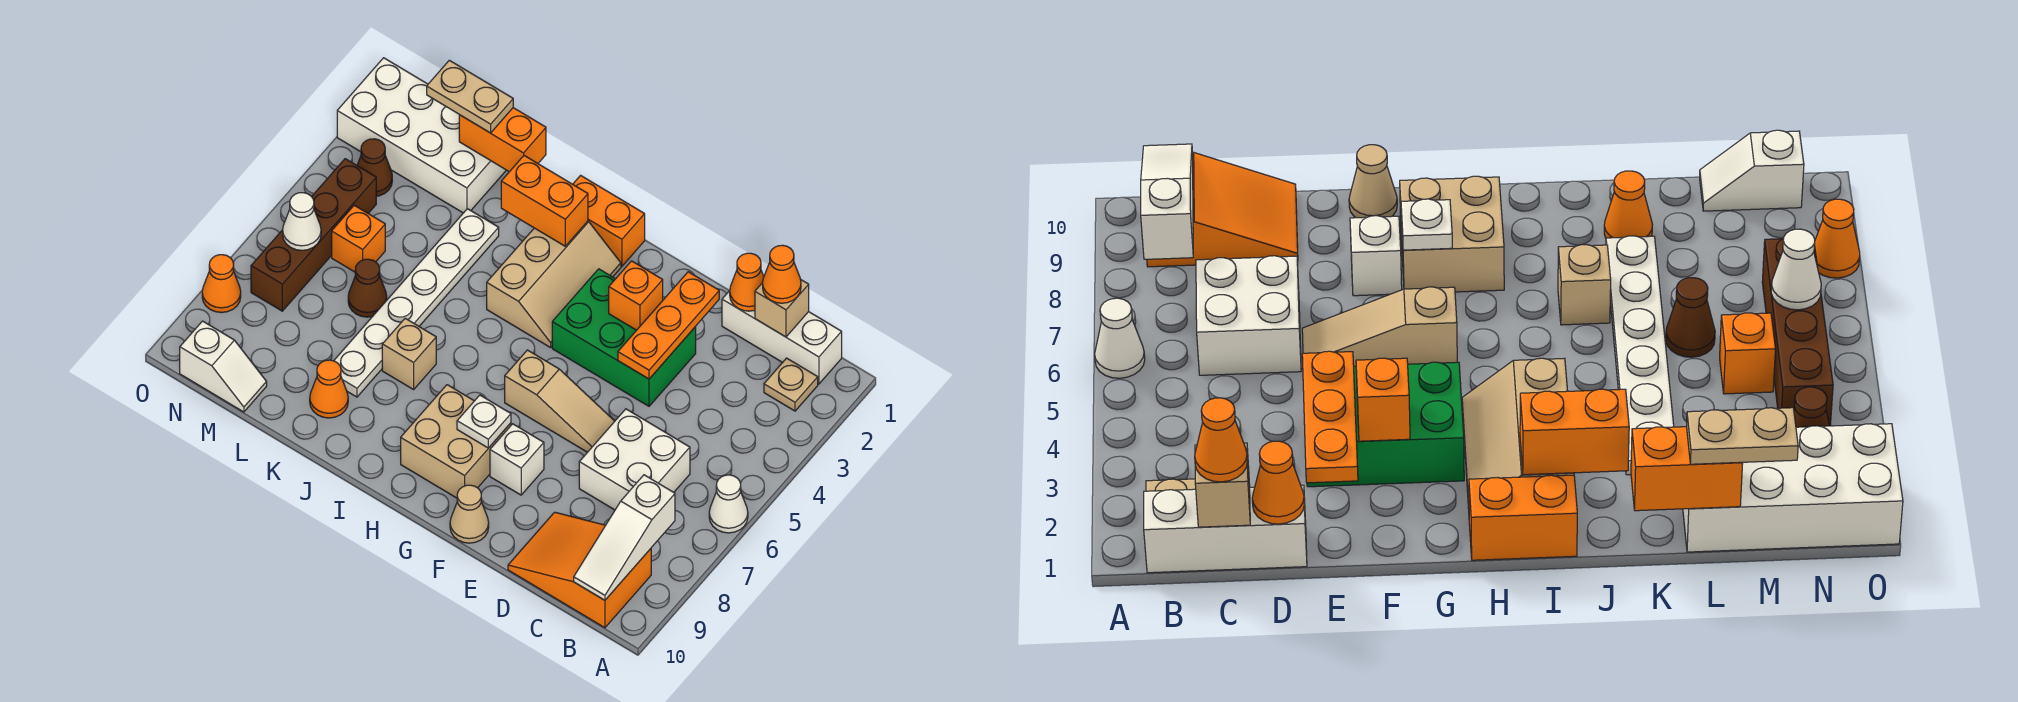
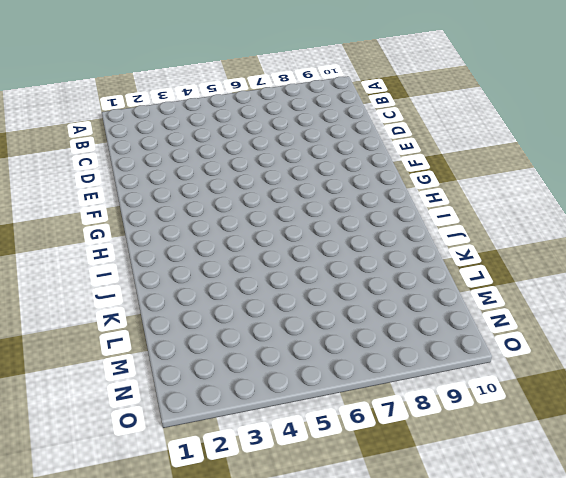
none -> white cone A6 level 1
none -> white brick B1:D1 level 1
none -> tan plate B2 level 1
none -> orange slope B9:D10 level 1 top B

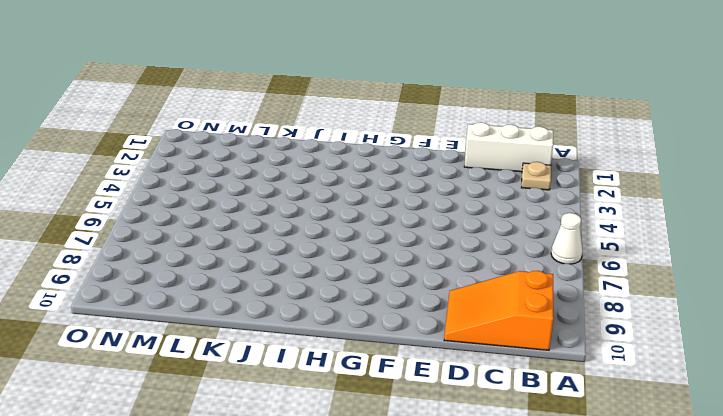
none -> white brick C6:D7 level 1
none -> green brick E3:G4 level 1
none -> tan slope E6:G6 level 1 top G
none -> white brick F8 level 1

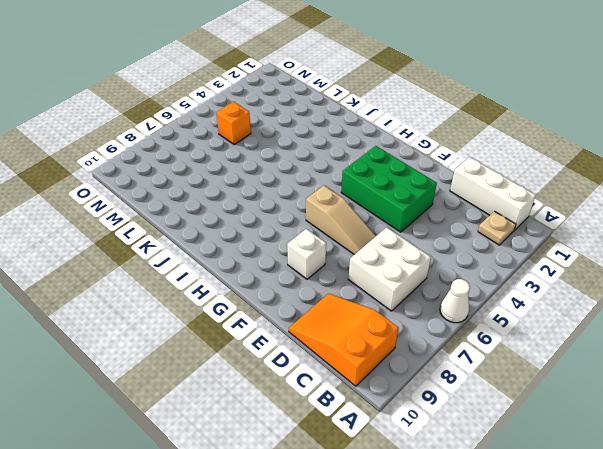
none -> tan cone F10 level 1
none -> tan brick G8:H9 level 1
none -> orange brick H1:I1 level 1
none -> tan slope H2:I4 level 1 top I

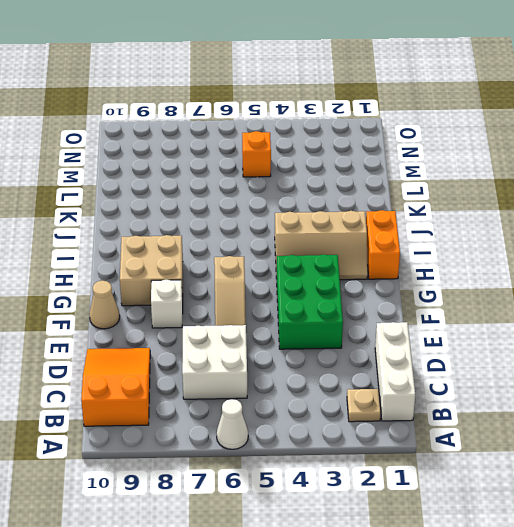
none -> tan brick J7 level 1
none -> white plate K3:K8 level 1
none -> orange cone K9 level 1
none -> white brick L1:O2 level 1

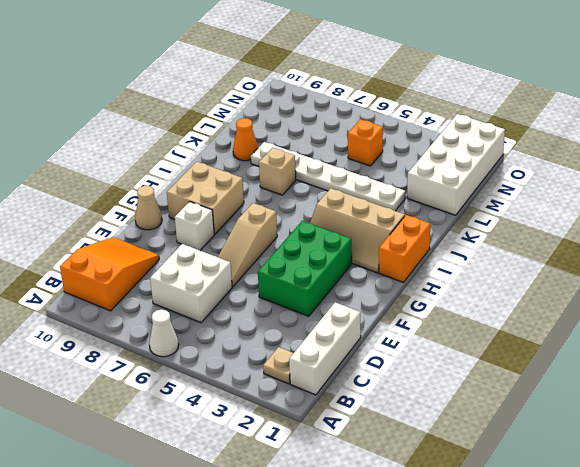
none -> brown cone L6 level 1
none -> white slope M10:N10 level 1 top N
none -> brown cone N3 level 1
none -> brown brick N4:N7 level 1

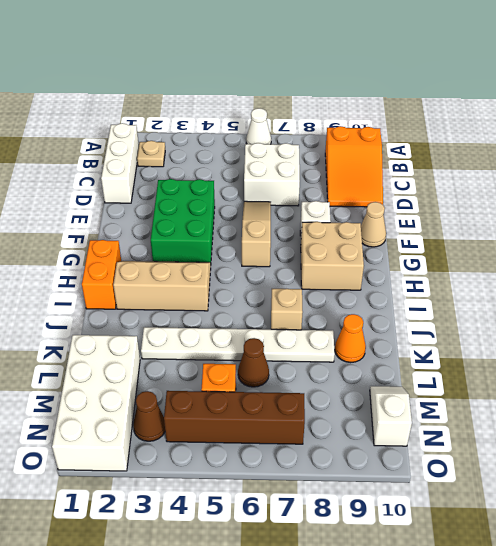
none -> orange cone O8 level 1
none -> white slope B8:B10 level 2 top 8
none -> tan brick C1 level 2
none -> orange cone D1 level 2

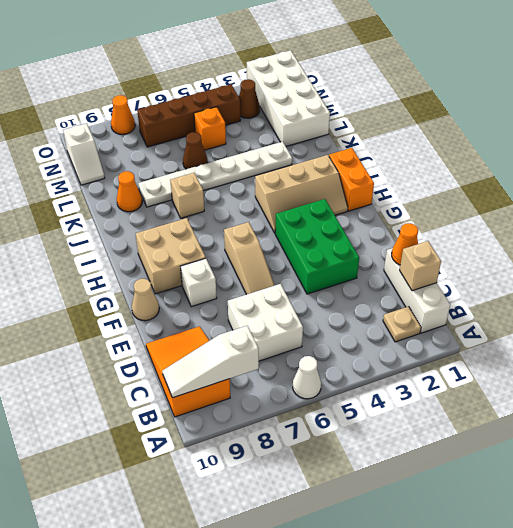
none -> orange plate E2:E4 level 2
none -> orange brick F3 level 2
none -> white plate G8 level 2
none -> orange brick I2:J2 level 2

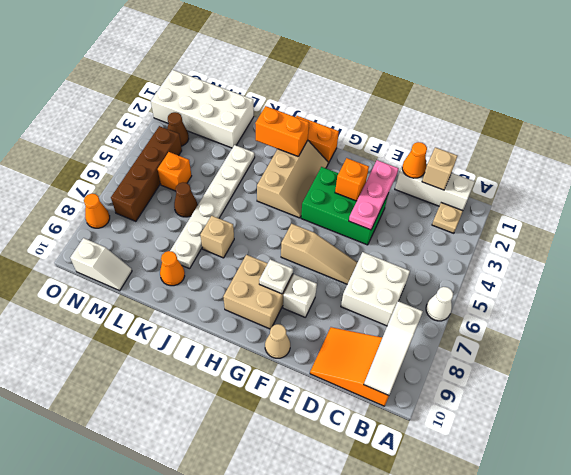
pink plate E2:E4 level 2 -> orange plate E2:E4 level 2
none -> orange brick K1:L1 level 2
none -> white cone N6 level 2
none -> orange cone C1 level 3
none -> tan plate L1:M1 level 3

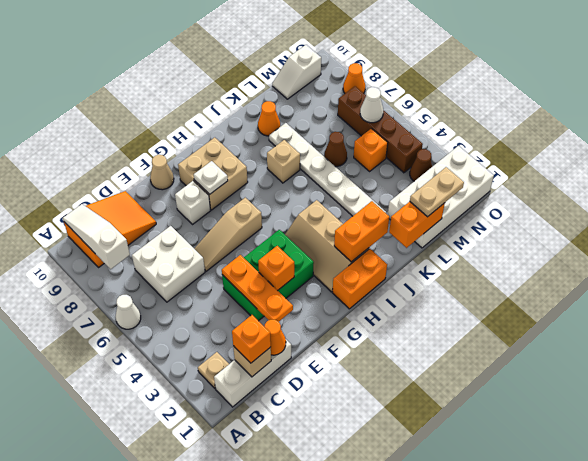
orange brick C1 level 3 -> orange cone C1 level 3

